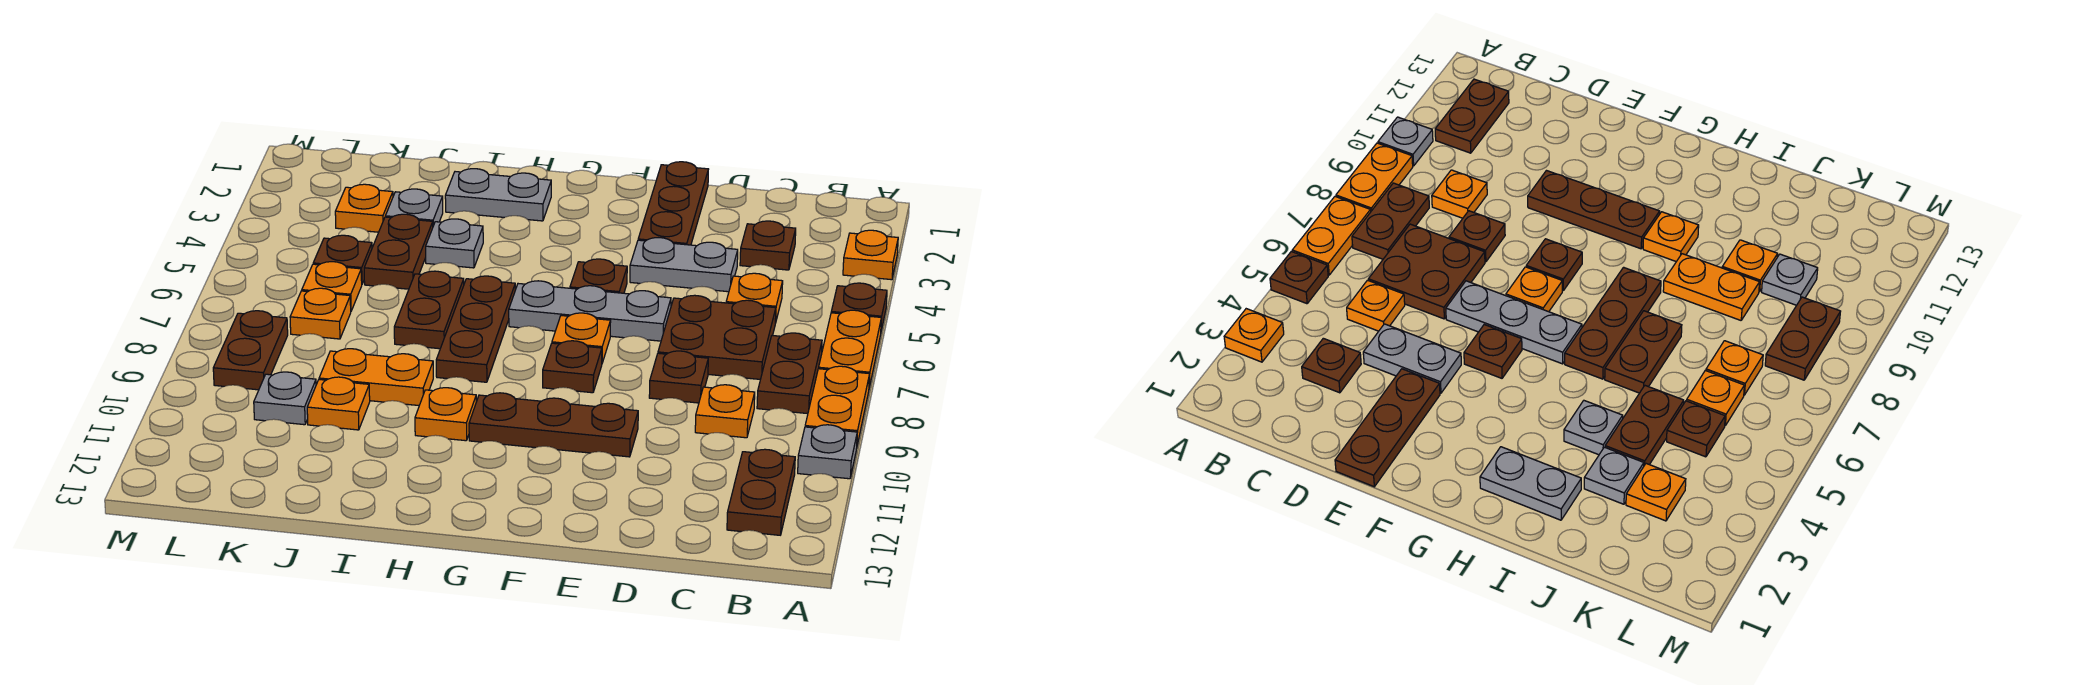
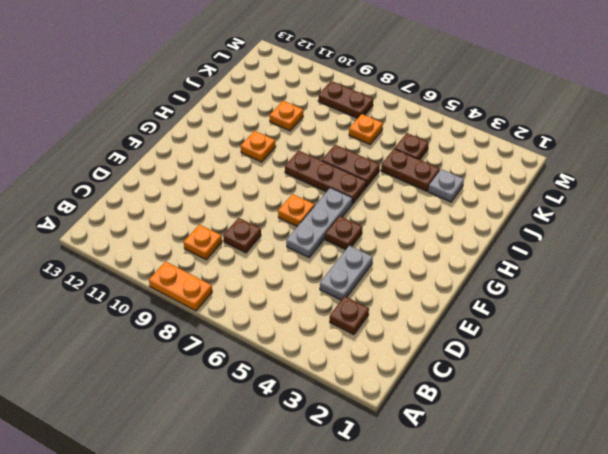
none -> orange plate A3 level 1
none -> brown plate A5 level 1
none -> orange plate A6:A7 level 1
none -> grey plate A10 level 1

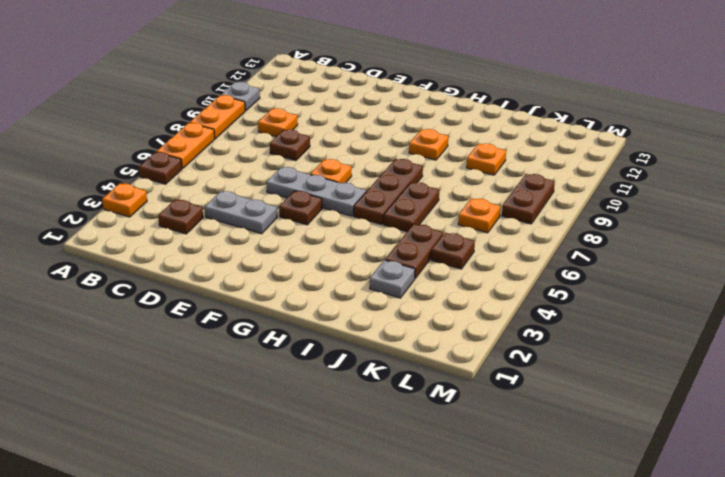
none -> brown plate B7:B8 level 1
none -> brown plate B11:B12 level 1
none -> orange plate C5 level 1
none -> brown plate C6:D7 level 1

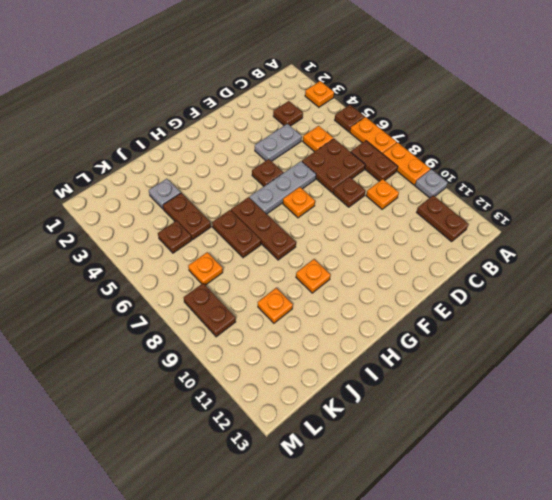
none -> brown plate E1:E3 level 1
none -> brown plate E10:G10 level 1
none -> brown plate F8 level 1
none -> grey plate H2:I2 level 1

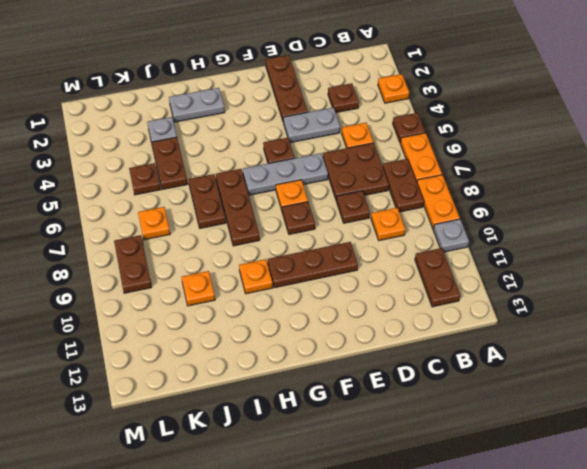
none -> grey plate I4 level 1
none -> orange plate I9:J9 level 1
none -> orange plate K3 level 1
none -> orange plate K6 level 1

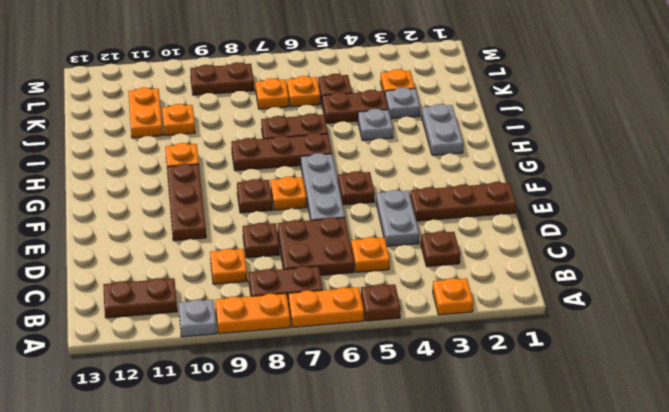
orange plate J11:K11 level 1 -> orange plate I9:J9 level 1
none -> grey plate K10 level 1

